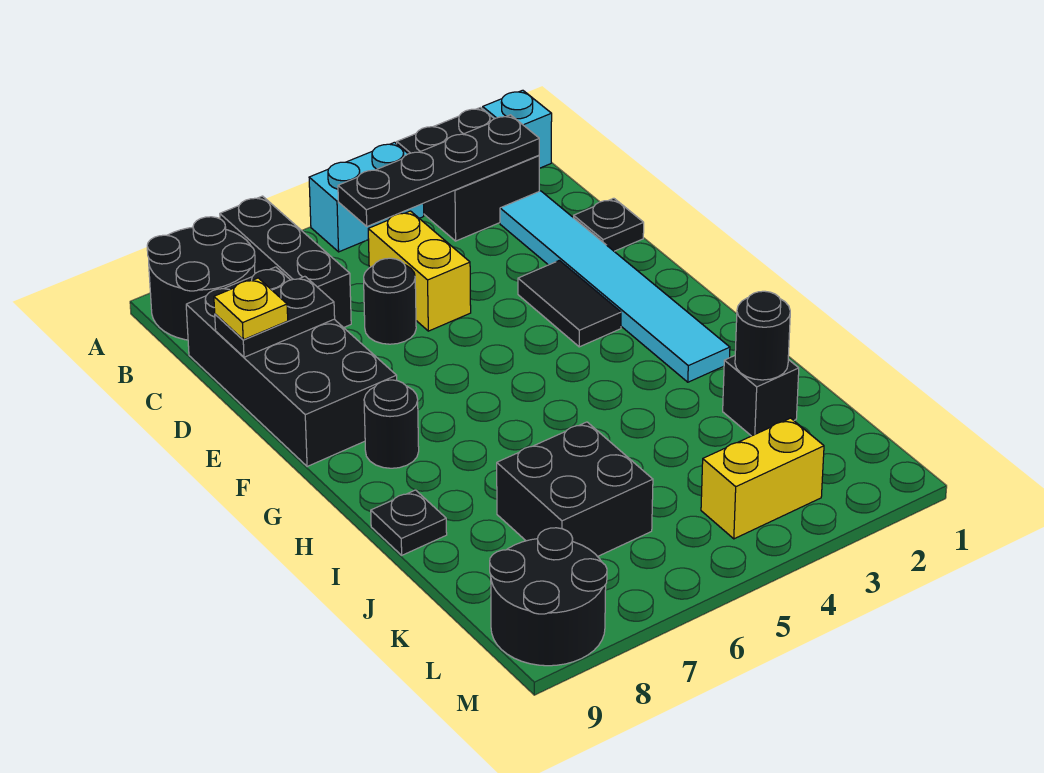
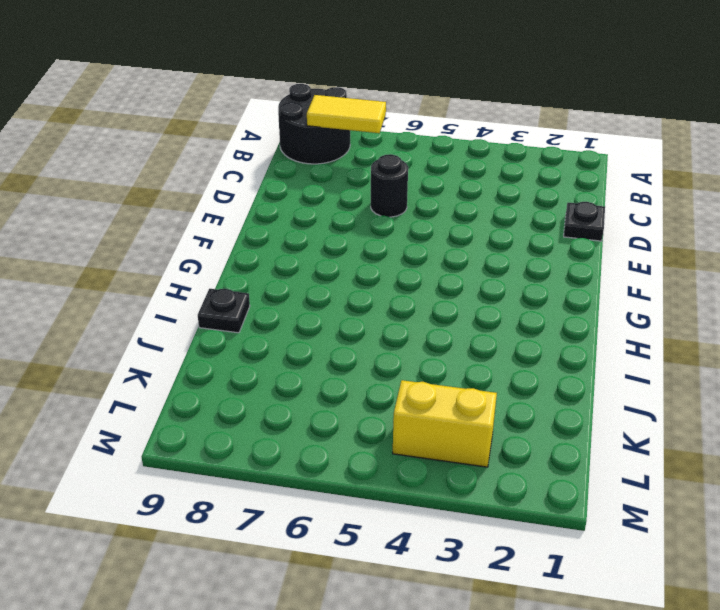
yellow tile B7:B8 level 2 -> none
none -> cyan brick A1 level 1
none -> black brick A2:B3 level 1
none -> cyan brick A4:A5 level 1

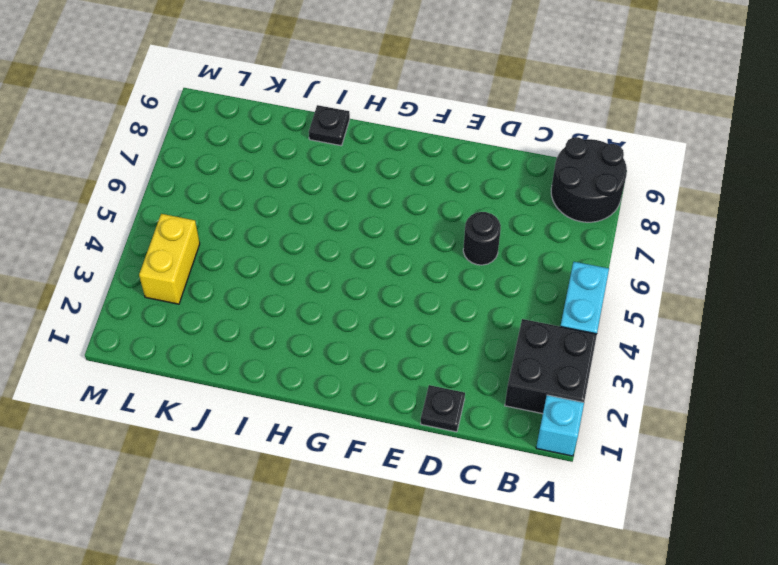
none -> black brick A7:C7 level 1
none -> cyan tile C2:H2 level 1
none -> yellow brick C5:D5 level 1

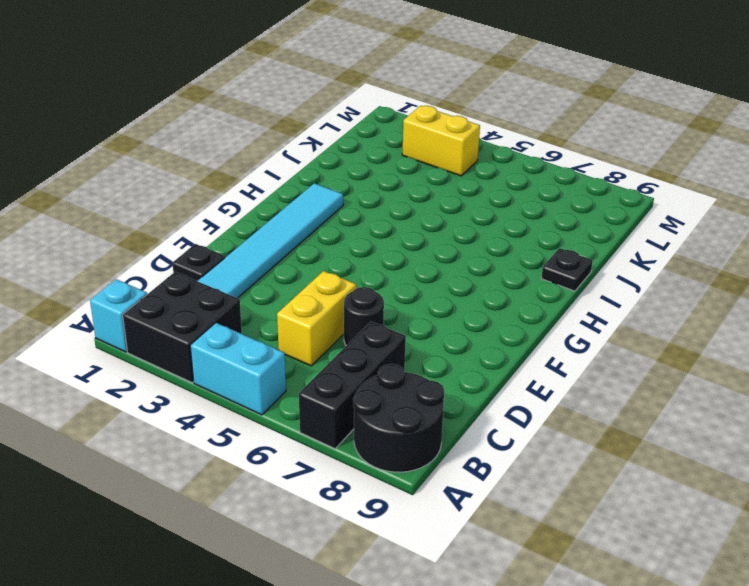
none -> black brick C8:F9 level 1
none -> black tile E3:F3 level 1
none -> black round brick G8 level 1

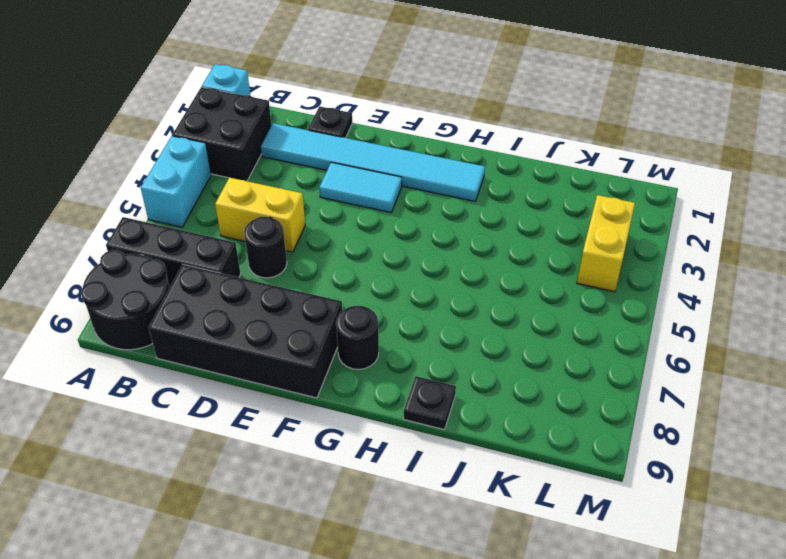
cyan tile E3:F3 level 1 -> black tile E3:F3 level 1
none -> black brick J2 level 1
none -> black brick J6:K7 level 1
none -> black round brick L8:M9 level 1

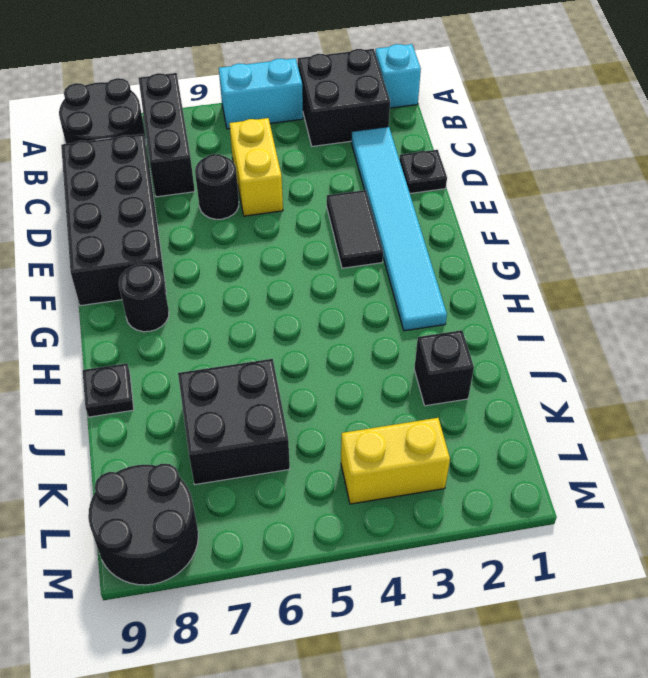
none -> black plate B2:B5 level 2
none -> black plate D8:D9 level 2
none -> black round brick J2 level 2

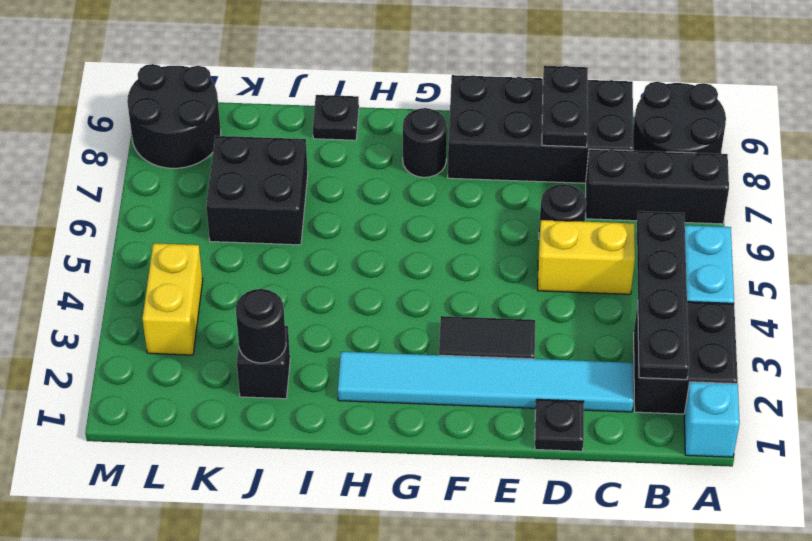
none -> yellow plate D9 level 3

